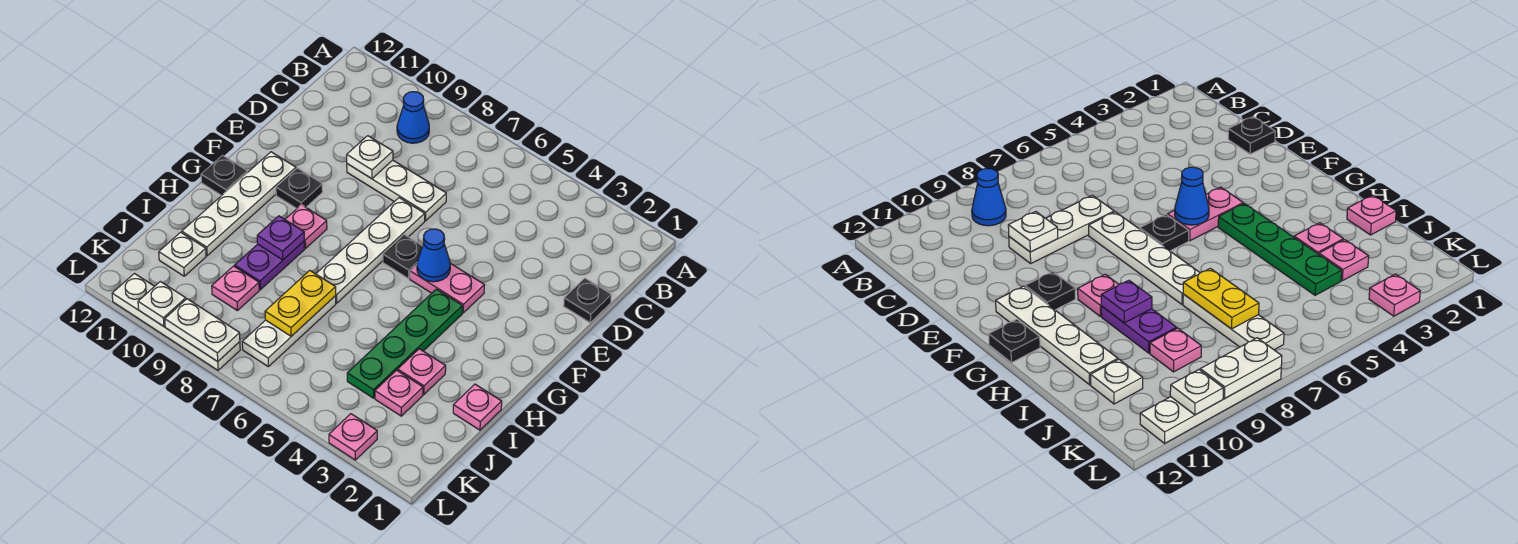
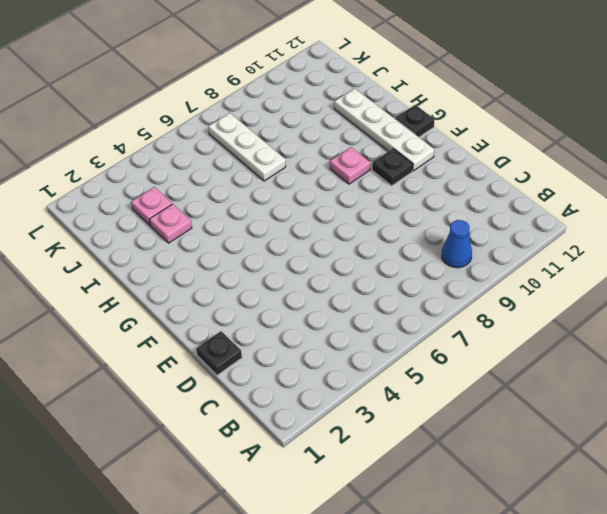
none -> white plate D7:D9 level 1
none -> white plate E7:H7 level 1
none -> pink plate F4:F5 level 1

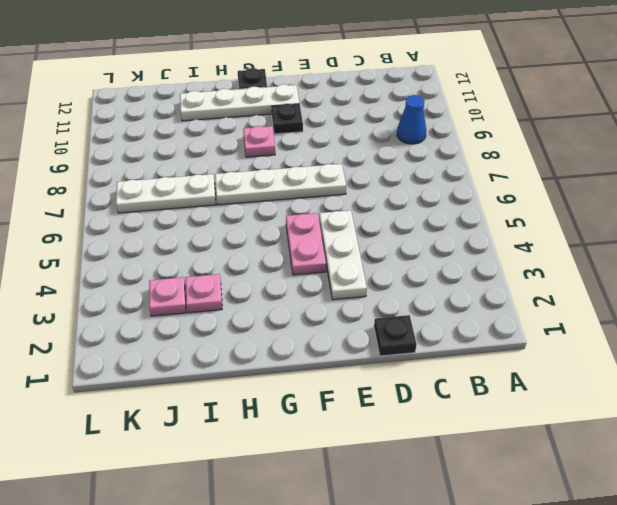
white plate E3:E5 level 1 -> white plate D7:D9 level 1
none -> black plate F6 level 1
none -> green plate G4:J4 level 1
none -> purple plate H9:I9 level 1

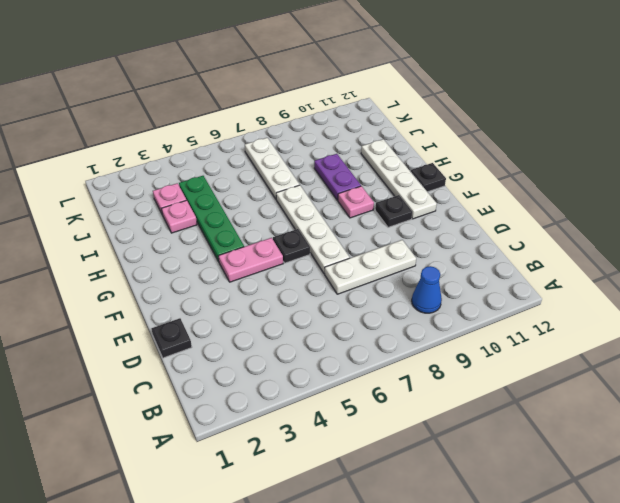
none -> pink plate I1 level 1
none -> pink plate J9 level 1
none -> white plate J11 level 1

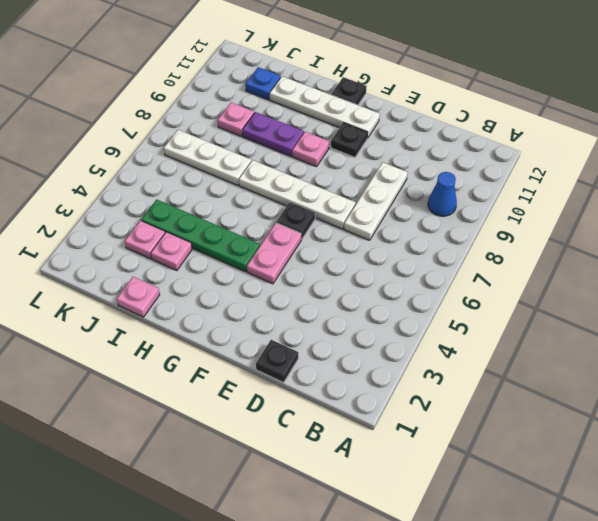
blue plate J11 level 1 -> white plate J11 level 1
none -> pink plate L3 level 1
none -> white plate L8:L11 level 1
none -> white plate D9 level 2

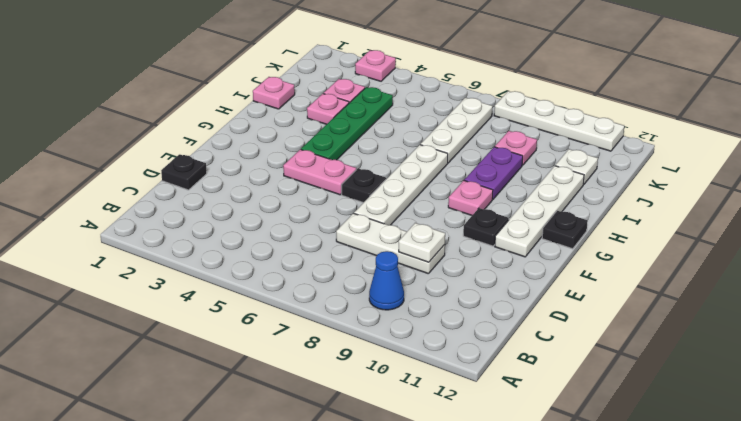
none -> blue cone F5 level 2
none -> purple plate H9 level 2
none -> yellow plate I7:J7 level 2

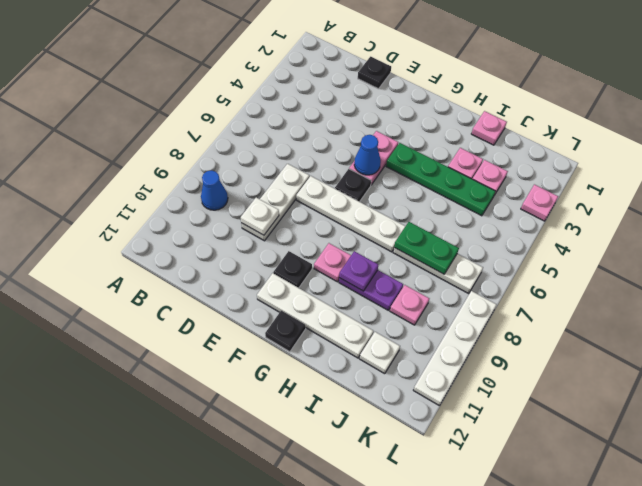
green plate I7:J7 level 2 -> yellow plate I7:J7 level 2
none -> white plate L8:L9 level 2
none -> white plate L10 level 2

